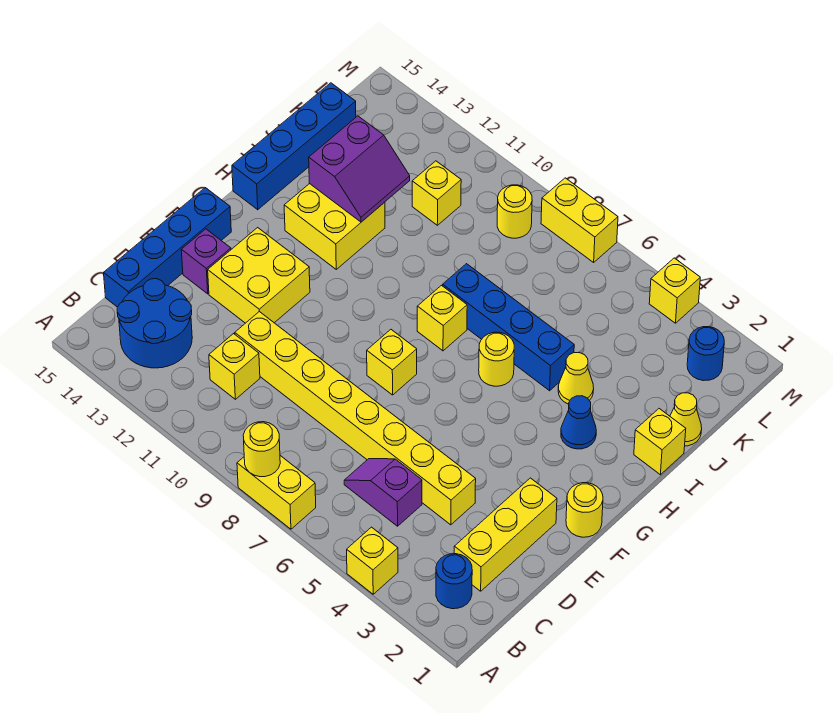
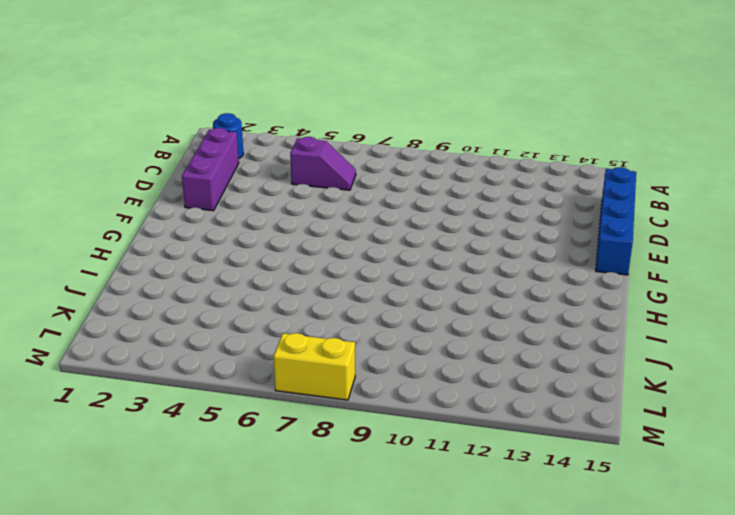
purple brick C2:E2 level 1 -> yellow brick C2:E2 level 1
none -> yellow brick A4 level 1
none -> yellow brick A7:A8 level 1
none -> blue round brick B13:C14 level 1

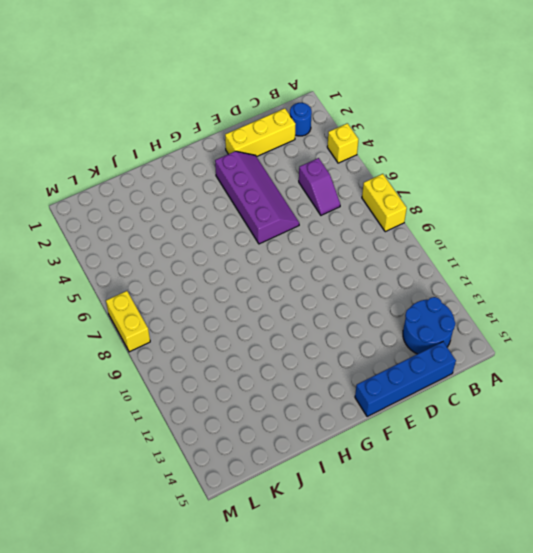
purple slope E3:F6 level 1 top F -> none
none -> yellow brick C11 level 1
none -> yellow brick D4:D11 level 1
none -> yellow brick E12:F13 level 1

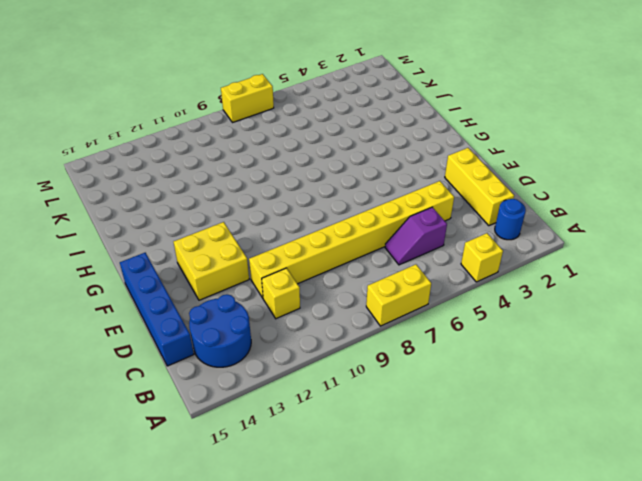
none -> purple brick E14 level 1
none -> yellow round brick F1 level 1
none -> yellow brick F8 level 1

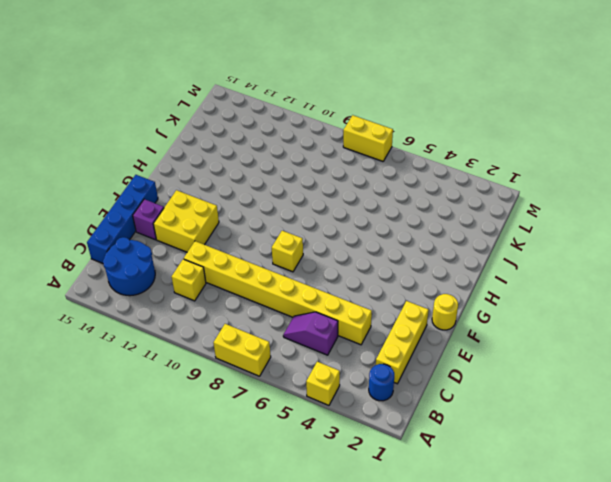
none -> blue cone H3 level 1
none -> yellow round brick H6 level 1
none -> yellow brick H8 level 1

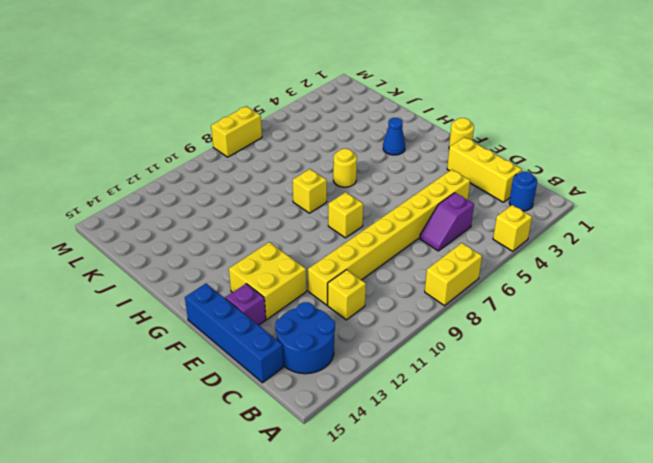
none -> yellow brick H12:I13 level 1
none -> blue brick H15:K15 level 1
none -> yellow brick I1 level 1

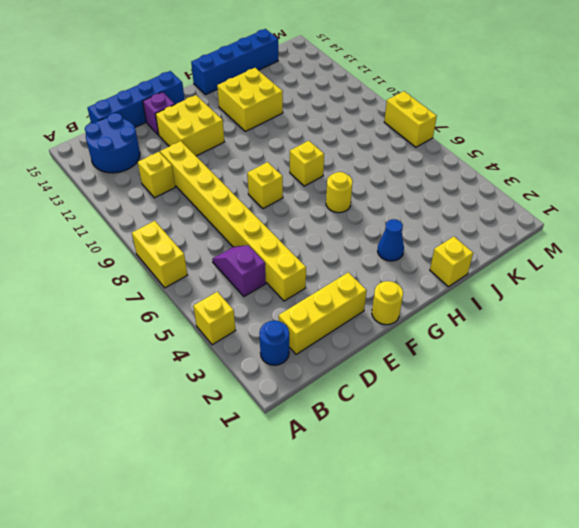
none -> yellow cone I4 level 1
none -> blue brick I5:I8 level 1
none -> yellow cone J1 level 1

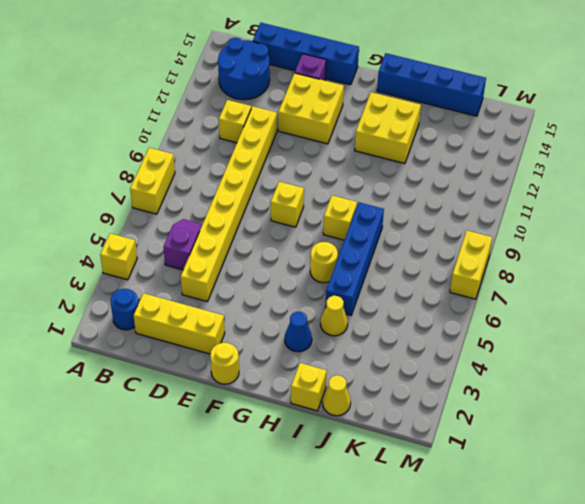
none -> yellow brick K11 level 1
none -> blue round brick L2 level 1
none -> yellow round brick L9 level 1

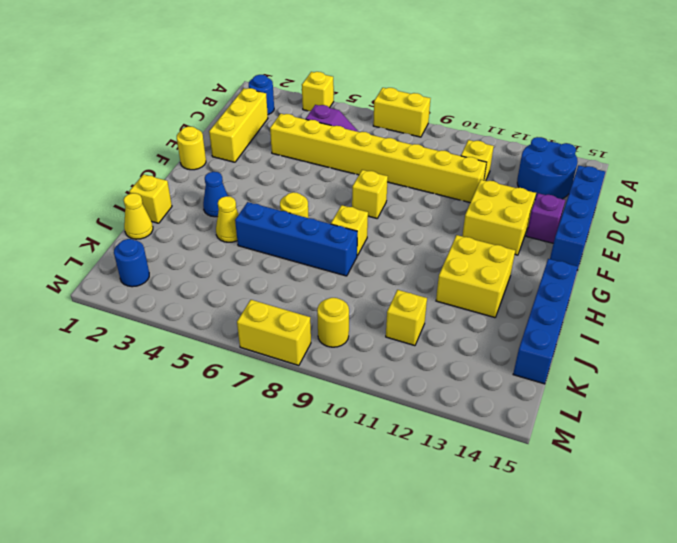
none -> yellow brick M4 level 1
none -> yellow round brick A8 level 2
none -> purple slope I12:J13 level 2 top 13

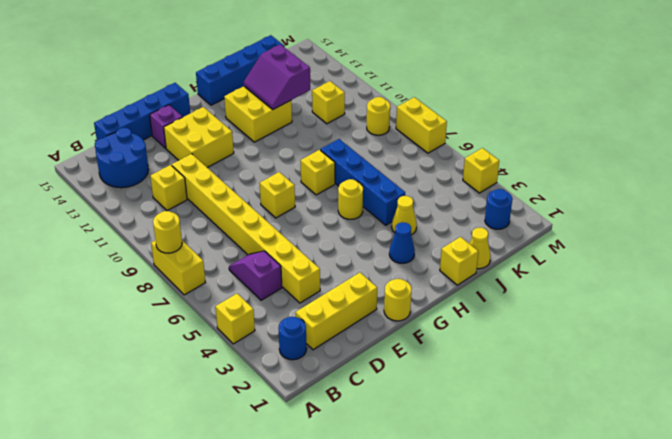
purple slope I12:J13 level 2 top J -> purple slope I12:J13 level 2 top 13

